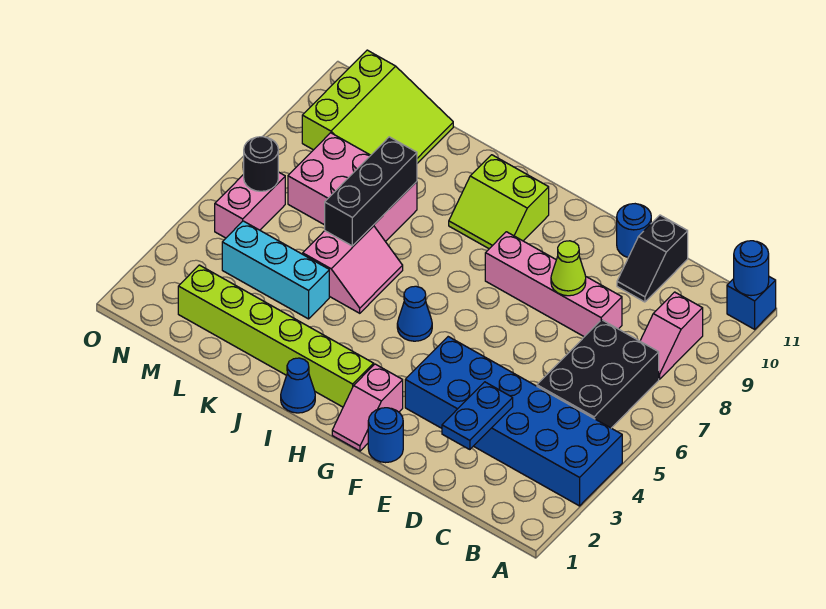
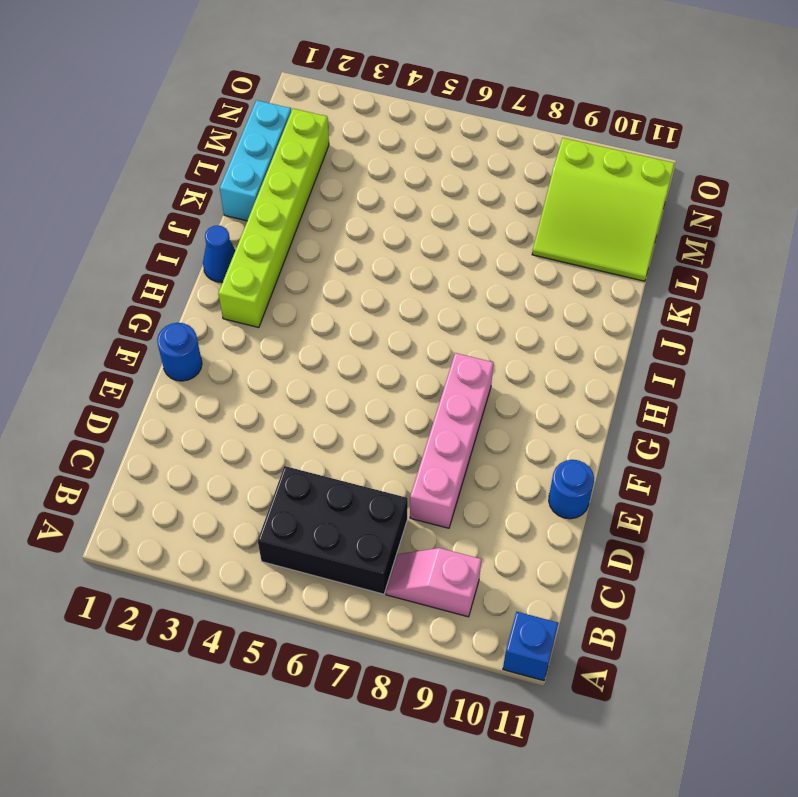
cyan brick K1:M1 level 1 -> cyan brick K4:M4 level 1
none -> blue brick A3:F4 level 1
none -> black slope D10:D11 level 1 top 11
none -> pink slope G1:G2 level 1 top 2

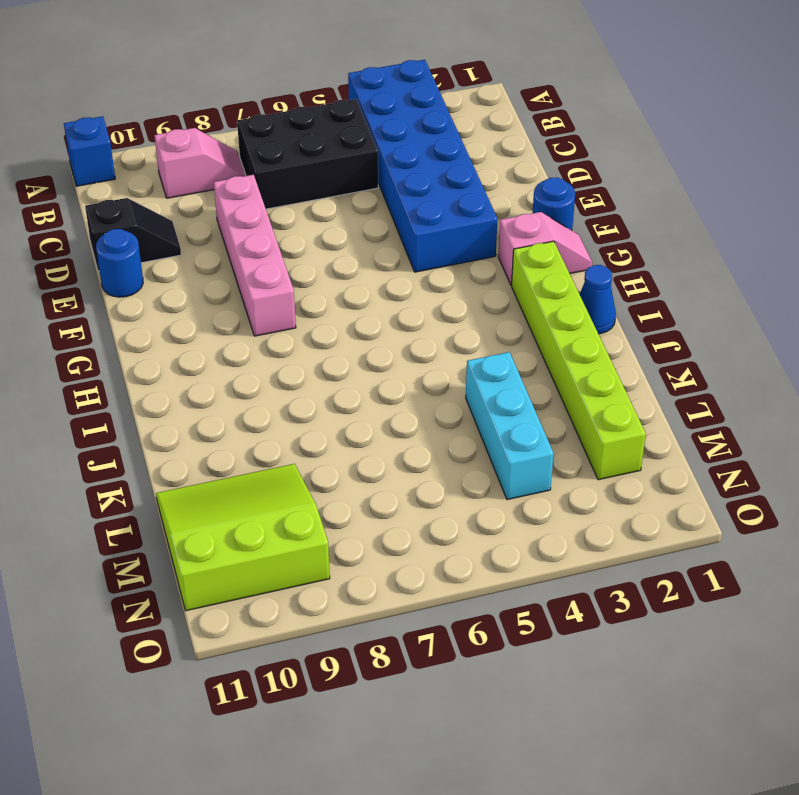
none -> blue cone H5 level 1
none -> lime slope H9:I10 level 1 top 10
none -> pink slope J5:K6 level 1 top K

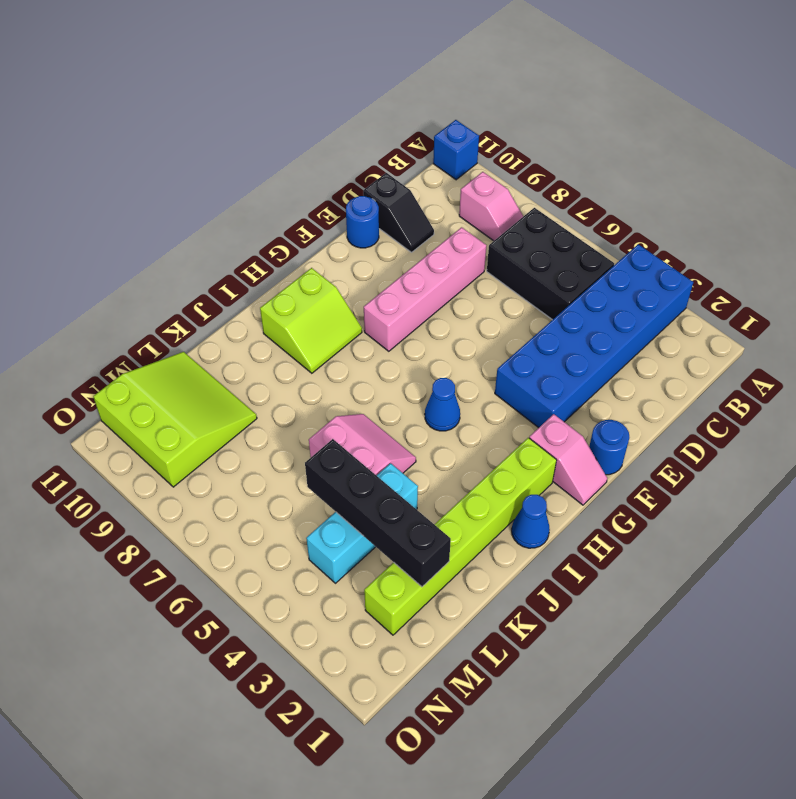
black brick L2:L5 level 2 -> none
none -> pink brick K7:M8 level 1
none -> pink brick N5:N6 level 1
none -> blue round brick A11 level 2

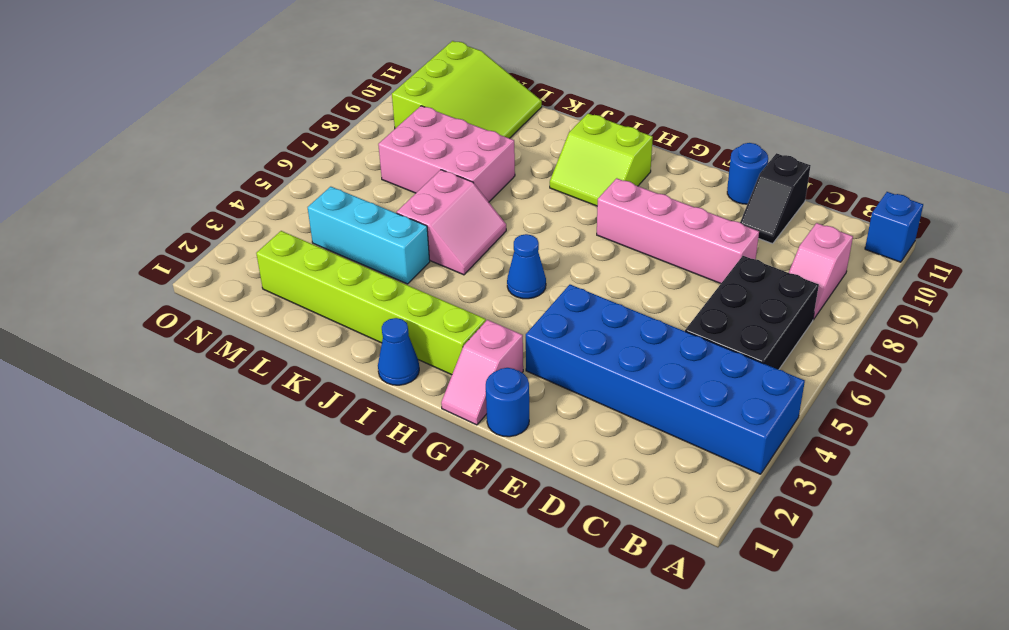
none -> pink brick N5:N6 level 1
none -> blue round brick A11 level 2
none -> blue plate D2:D3 level 2

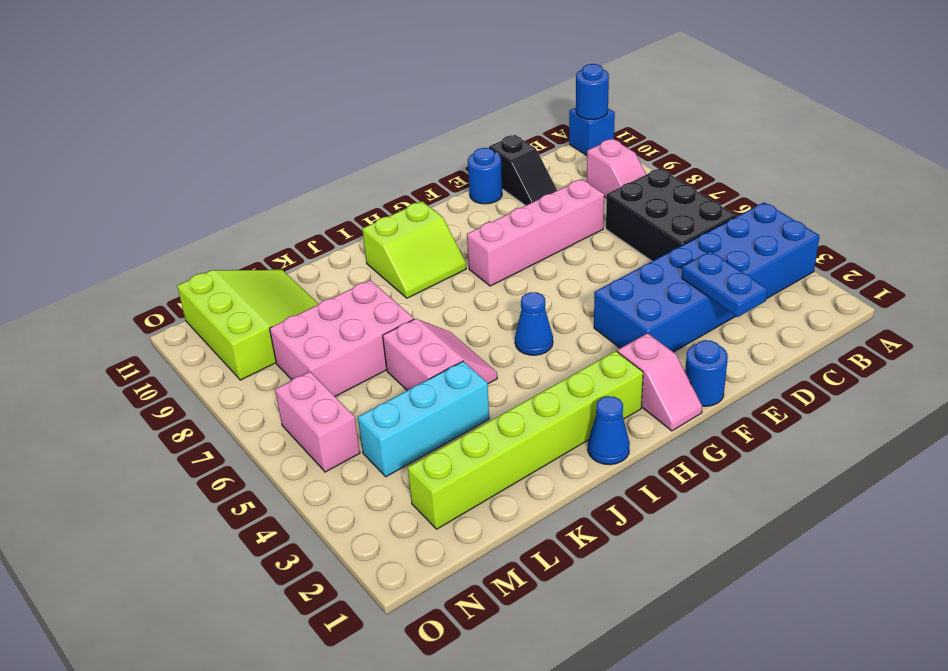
none -> lime cone E8 level 2
none -> black brick K6:K8 level 2
none -> black round brick N6 level 2

